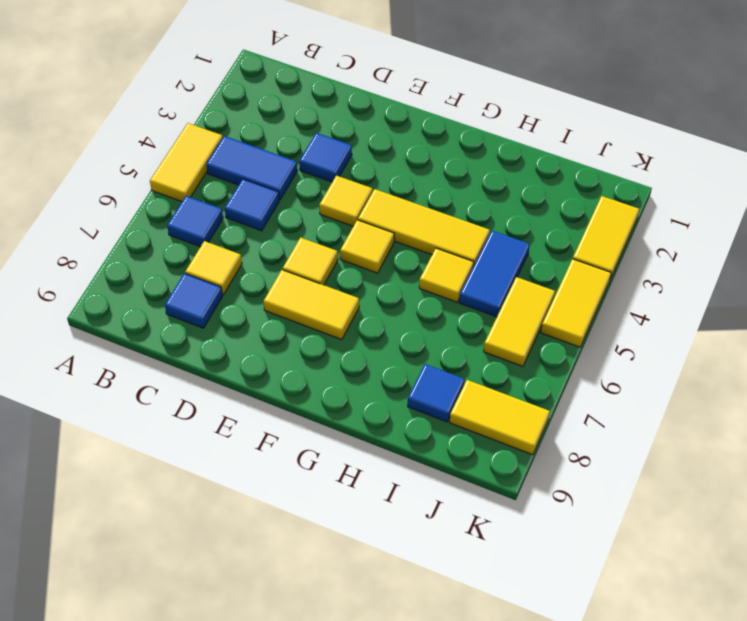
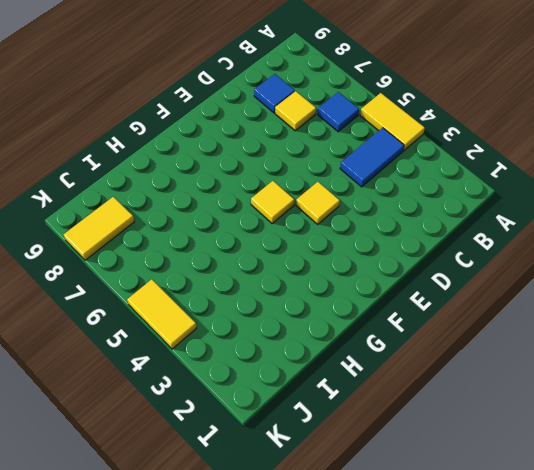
none -> blue tile C5 level 1
none -> blue tile D3 level 1
none -> yellow tile E6 level 1

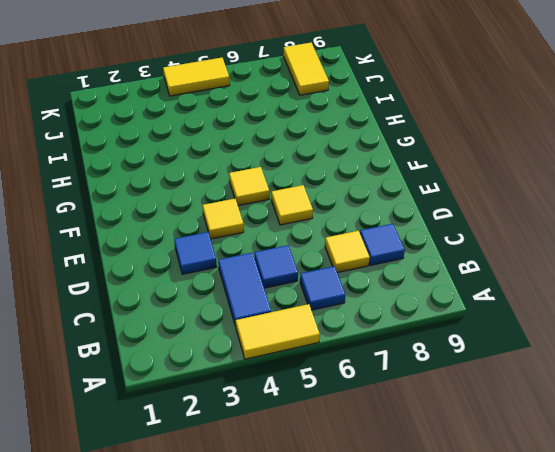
none -> yellow tile E7:F7 level 1
none -> yellow tile F4:H4 level 1
none -> yellow tile H5 level 1

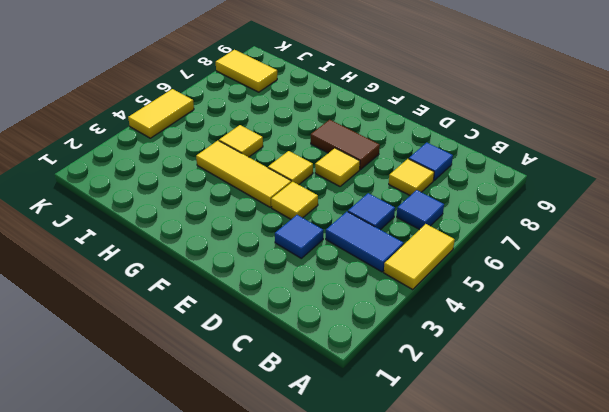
brown tile E7:F7 level 1 -> yellow tile E7:F7 level 1
none -> blue tile I4:I5 level 1
none -> blue tile I8 level 1
none -> yellow tile J5:J6 level 1

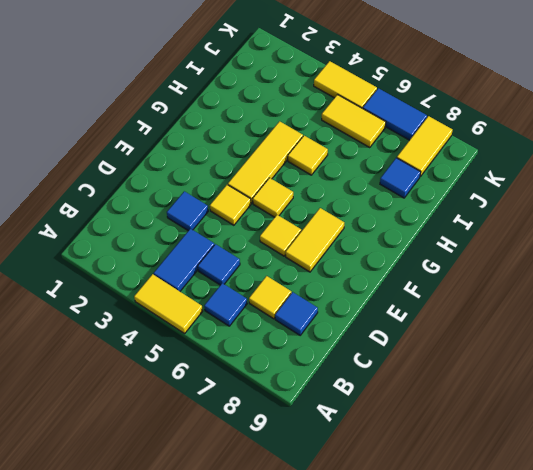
blue tile K6:K7 level 1 -> blue tile I4:I5 level 1
none -> yellow tile K2:K3 level 1

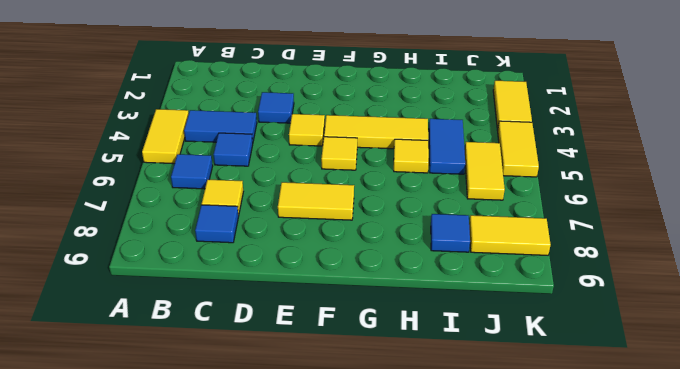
none -> yellow tile E6 level 1

